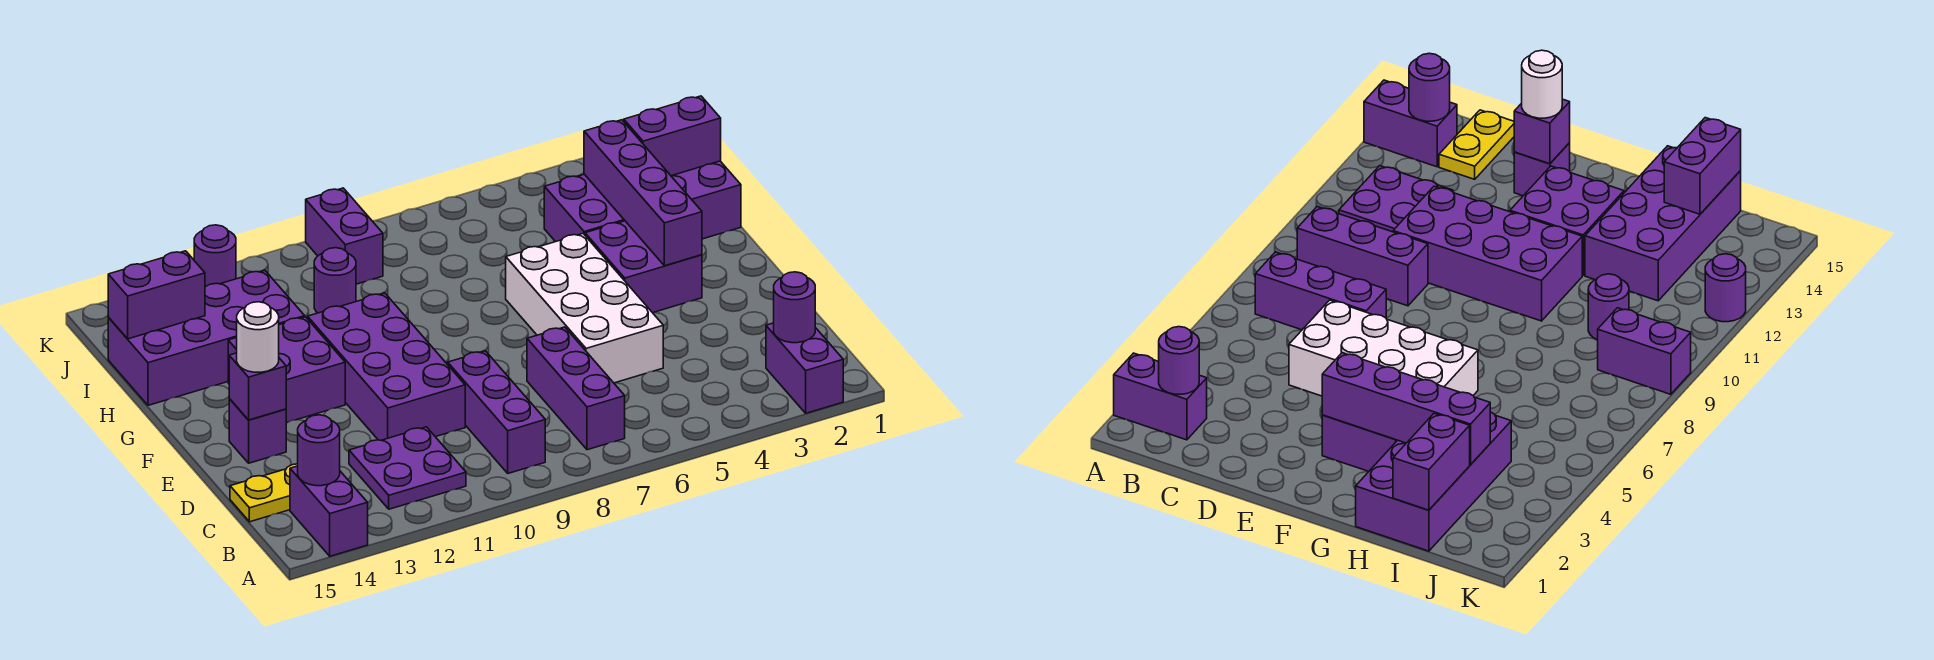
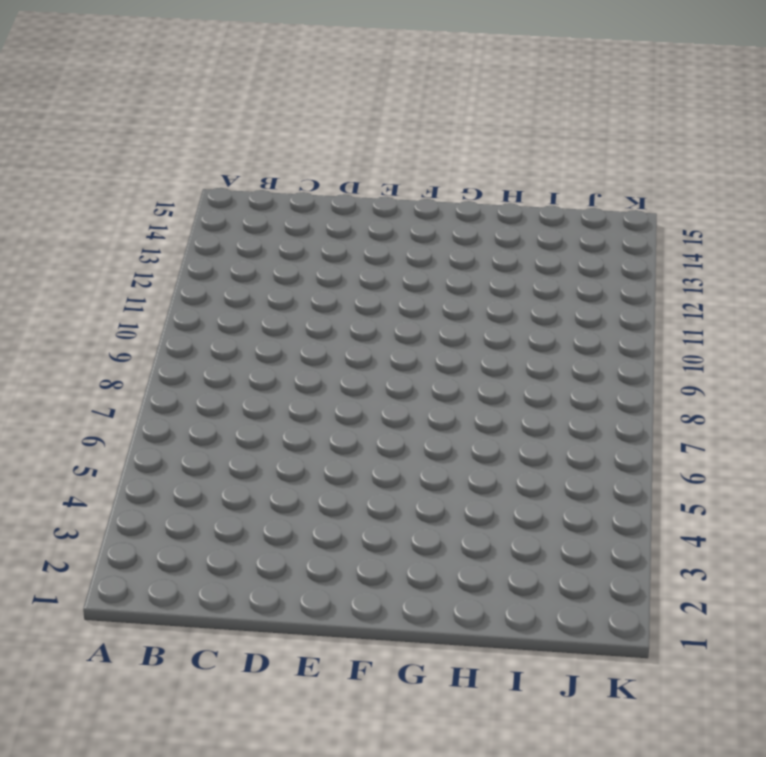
none -> purple brick A2:B2 level 1
none -> purple brick A14:B14 level 1
none -> purple brick B7:D7 level 1

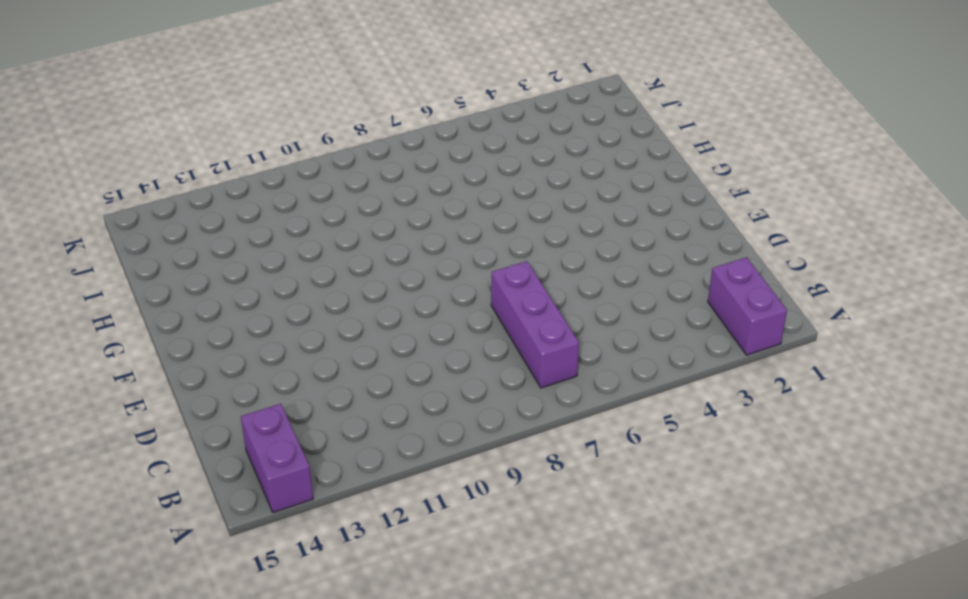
none -> purple brick B9:D9 level 1
none -> purple plate B11:C12 level 1
none -> yellow plate C14:C15 level 1

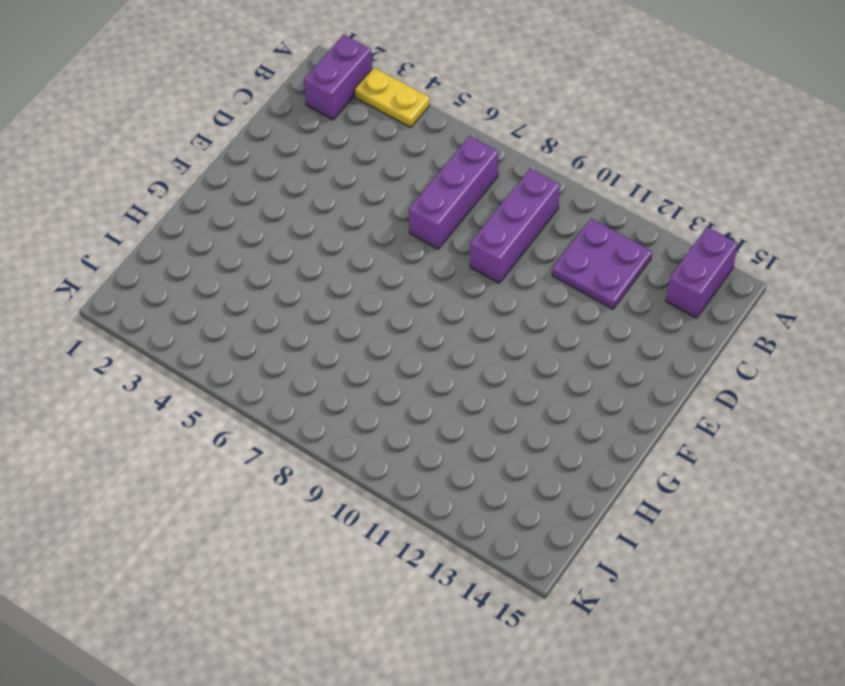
yellow plate A3:A4 level 1 -> yellow plate C14:C15 level 1
none -> white brick D5:G6 level 1
none -> purple brick D10:G11 level 1
none -> purple brick E14 level 1

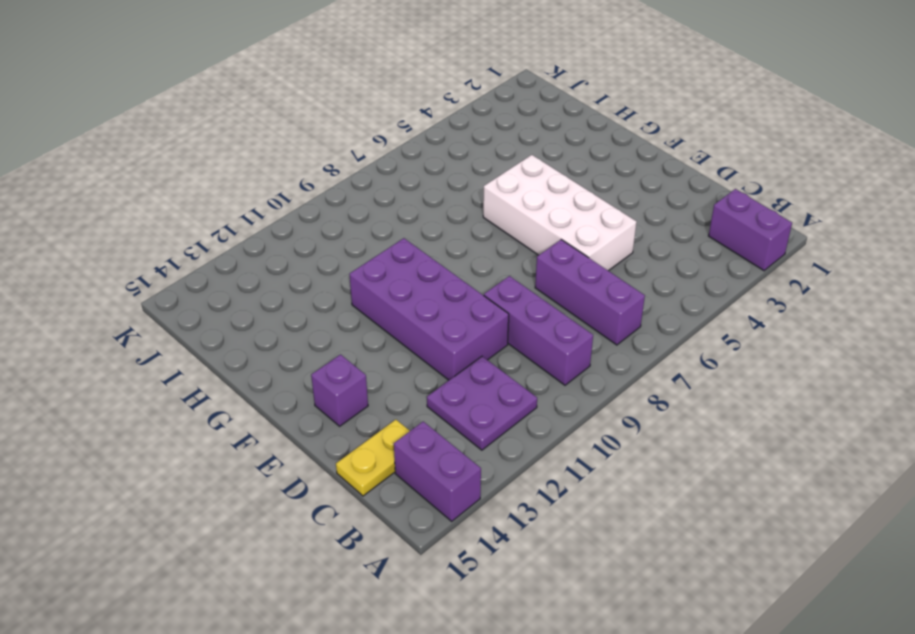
none -> purple brick F3:G4 level 1
none -> purple brick F12:G13 level 1
none -> purple brick H1:I4 level 1

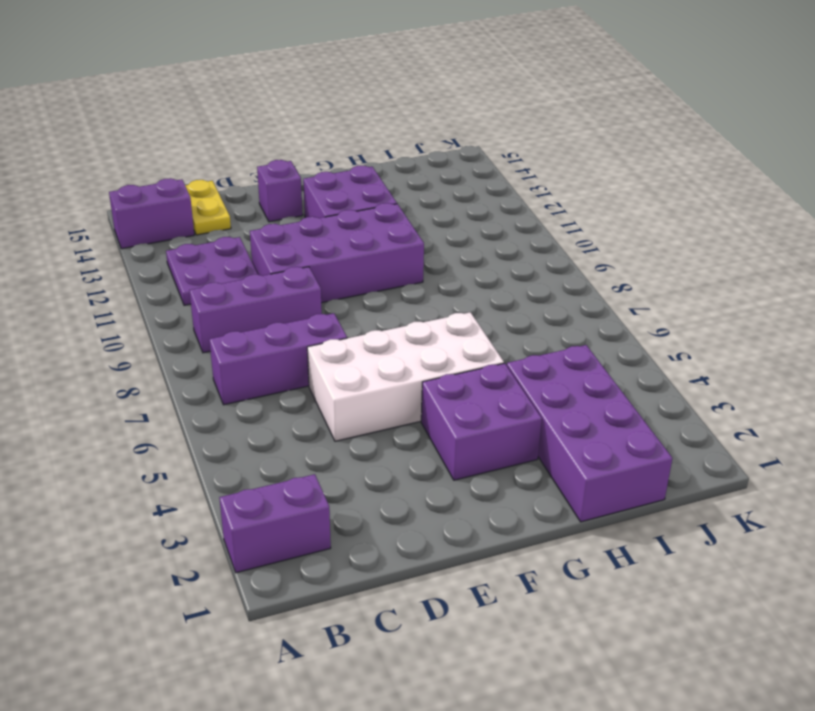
none -> purple brick H12:I15 level 1
none -> purple round brick I10 level 1
none -> purple brick J9:K9 level 1

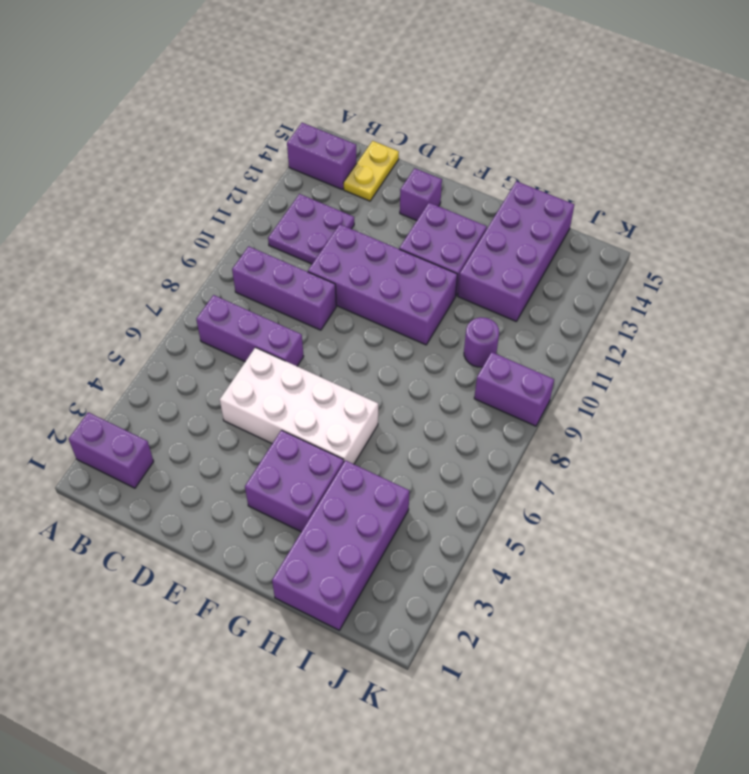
none -> purple round brick K12 level 1
none -> purple round brick B2 level 2
none -> purple round brick B14 level 2

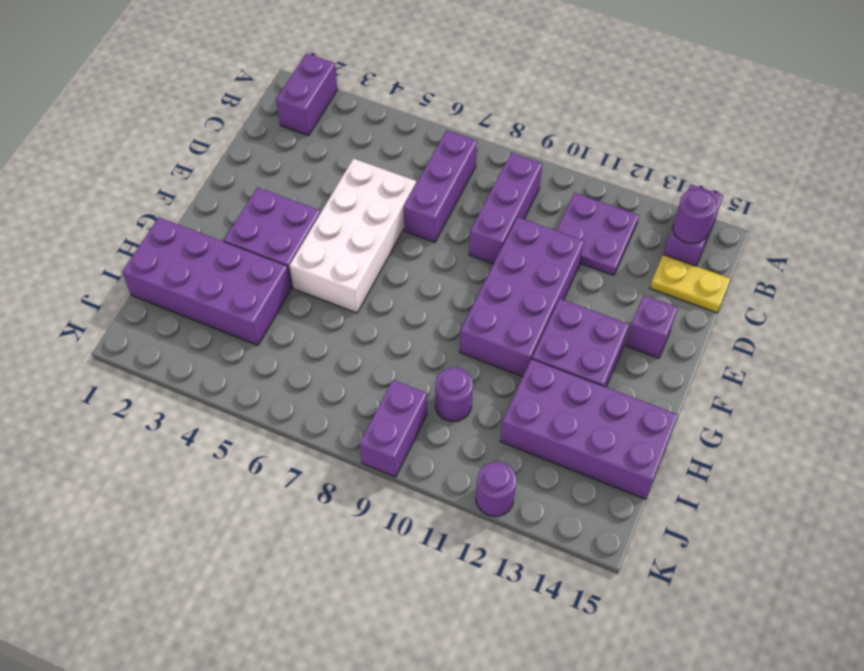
none -> purple round brick B2 level 2
none -> purple brick E14 level 2
none -> purple brick F3:I3 level 2

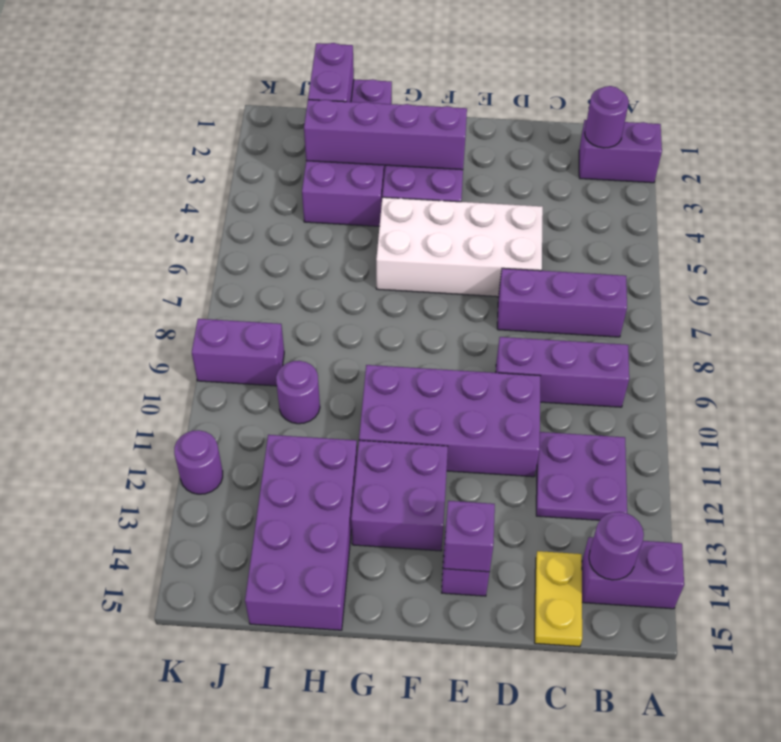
none -> purple brick I14:I15 level 2
none -> white round brick E14 level 3

